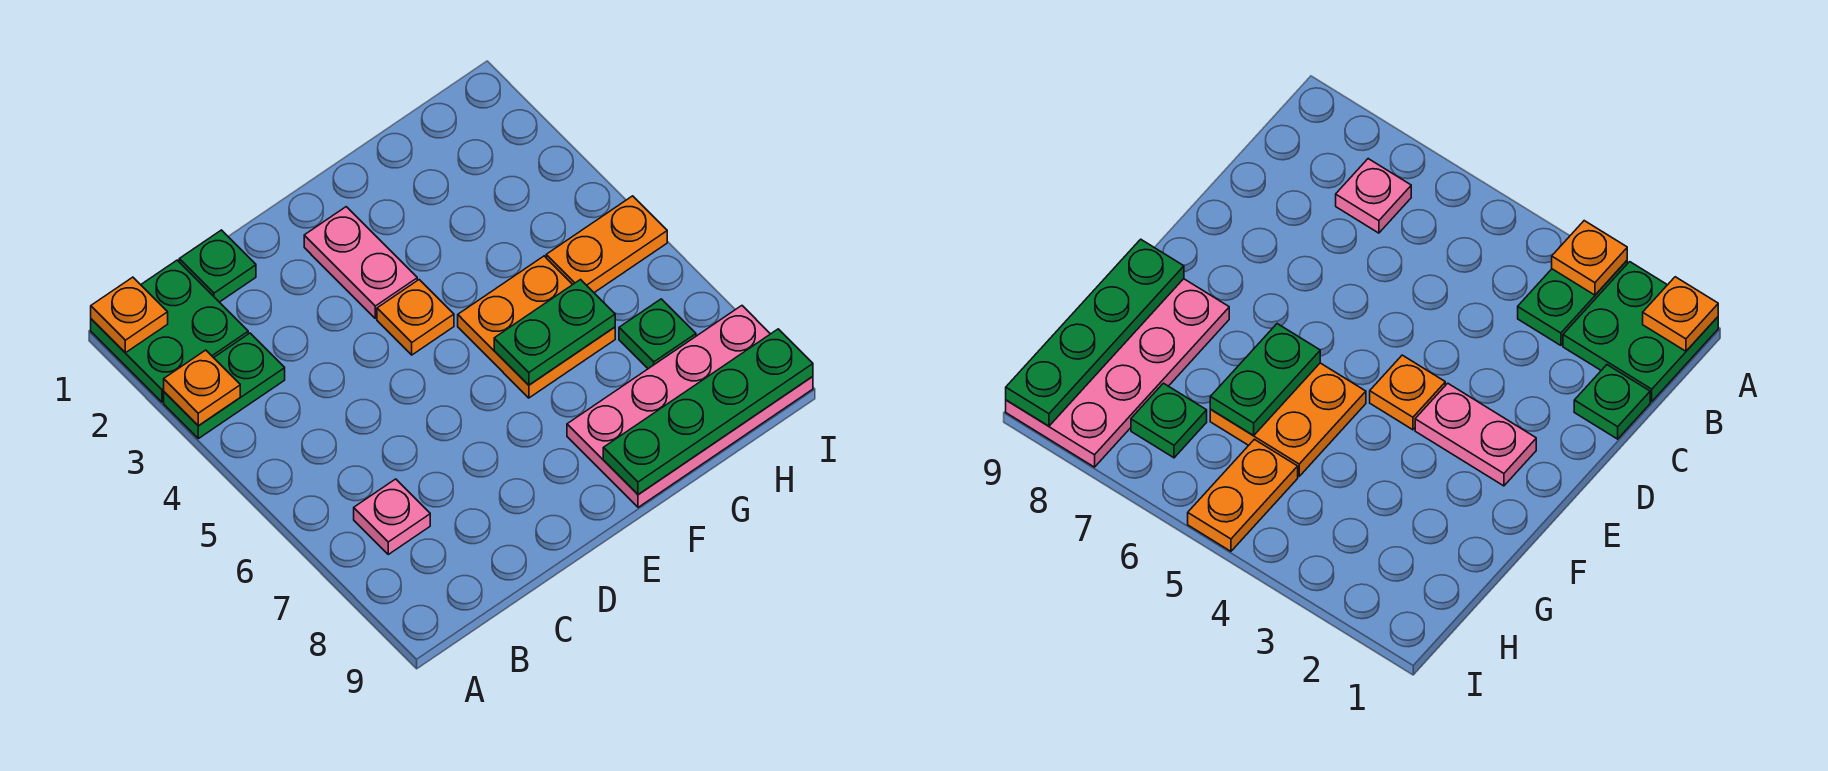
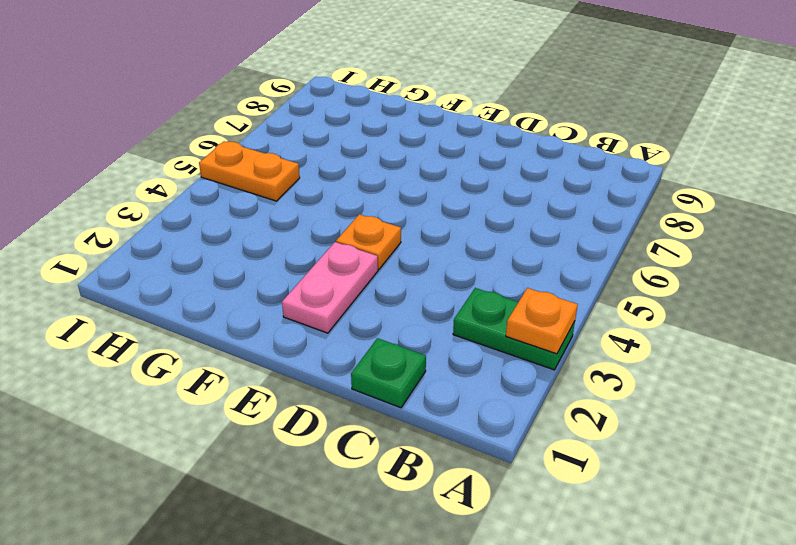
none -> green plate A1:B2 level 1
none -> pink plate B7 level 1
none -> orange plate F5:G6 level 1

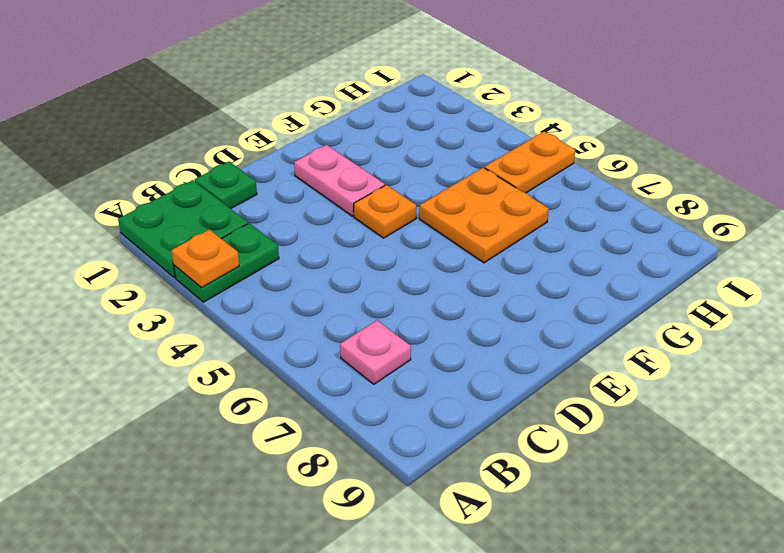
none -> pink plate F8:I9 level 1
none -> green plate H7 level 1
none -> orange plate A1 level 2

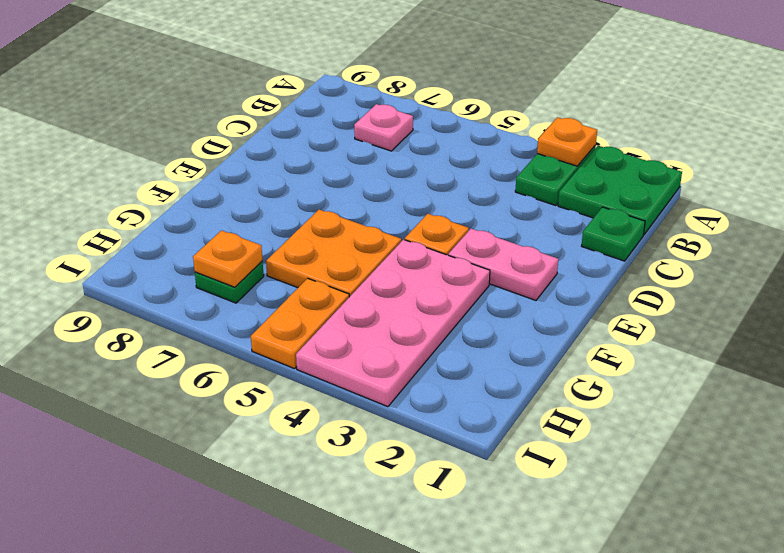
pink plate F3:I4 level 1 -> pink plate F8:I9 level 1
orange plate H7 level 2 -> orange plate A1 level 2
none -> green plate F6:G6 level 2
none -> green plate F9:I9 level 2

